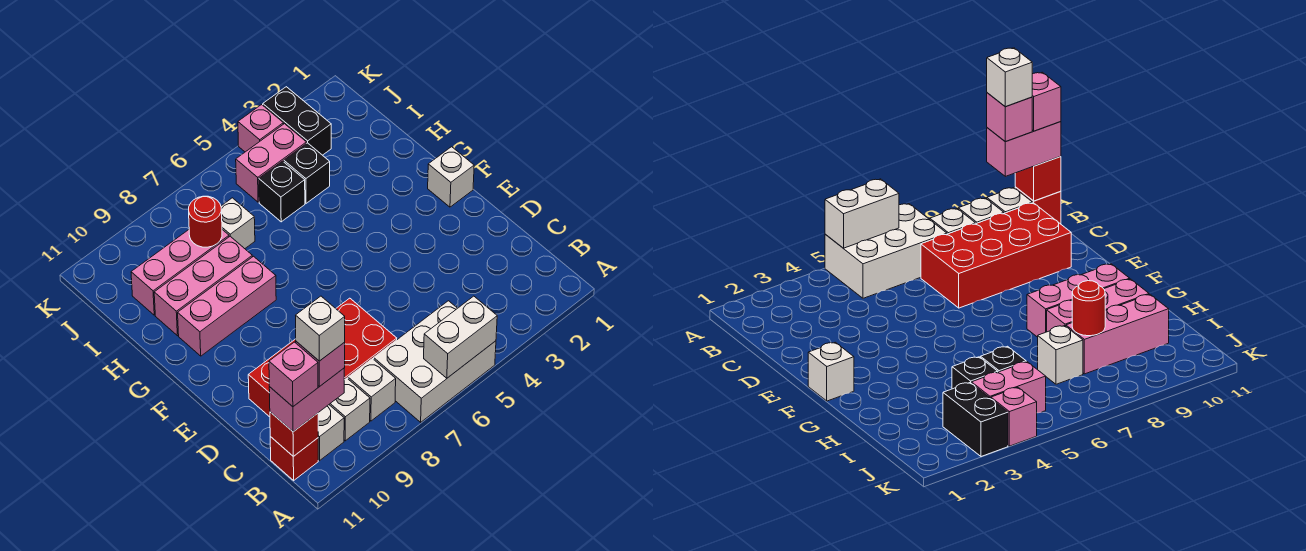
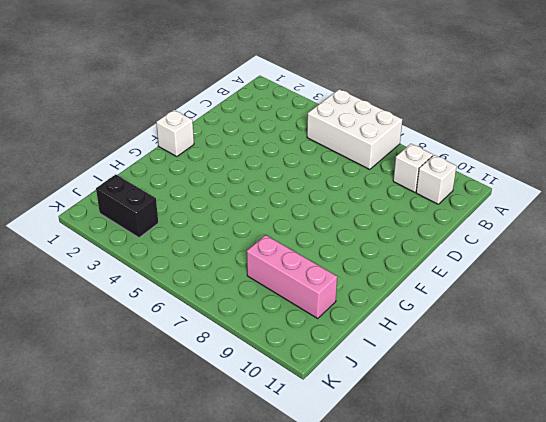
black brick J2:J3 level 1 -> black brick J3:K3 level 1
none -> white brick B8 level 1
none -> red brick B11 level 1
none -> red brick C7:D10 level 1

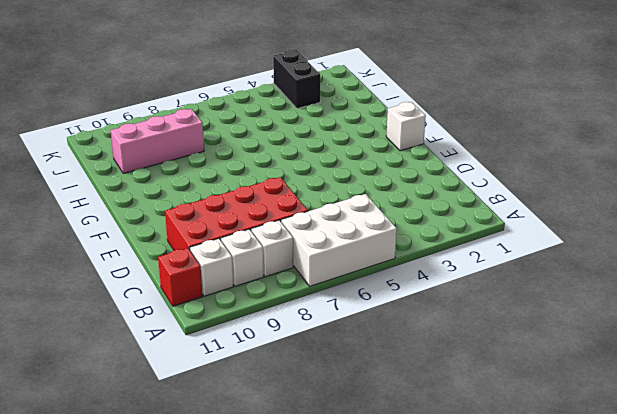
none -> pink brick G8:G10 level 1
none -> pink brick H8:H10 level 1
none -> black brick I4 level 1

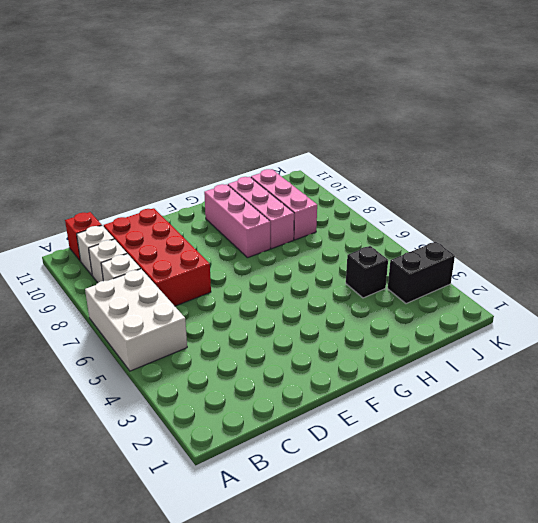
none -> white brick F1 level 1
none -> black brick I5 level 1
none -> white brick I7 level 1

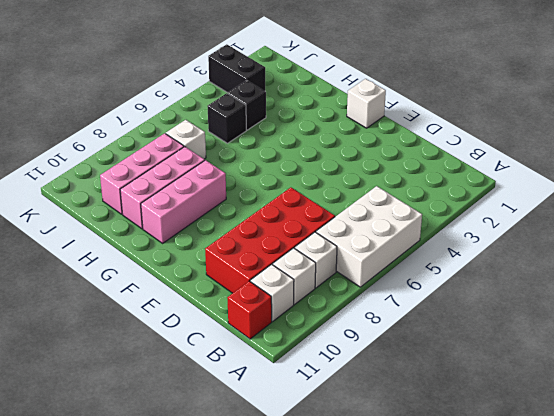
none -> pink brick J4:J5 level 1
none -> pink brick K4 level 1
none -> white brick A5:A6 level 2

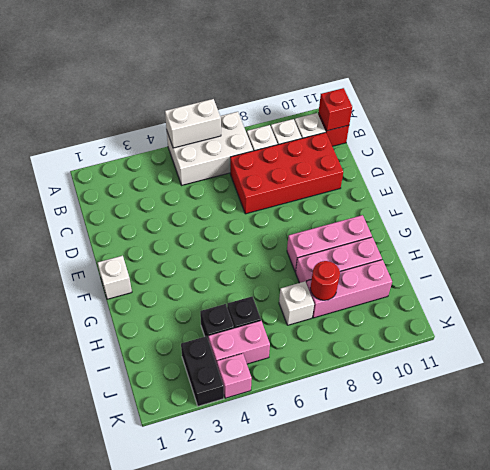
none -> pink brick B10:B11 level 3
none -> pink brick B10 level 4
none -> pink brick B11 level 4

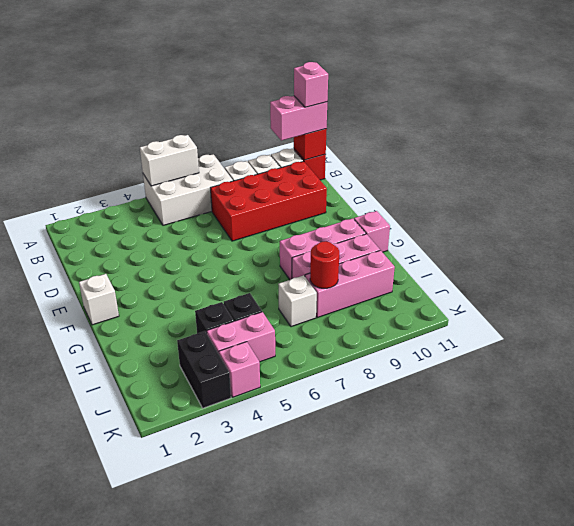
pink brick G11 level 1 -> pink brick B10 level 4
none -> white brick B10 level 5

